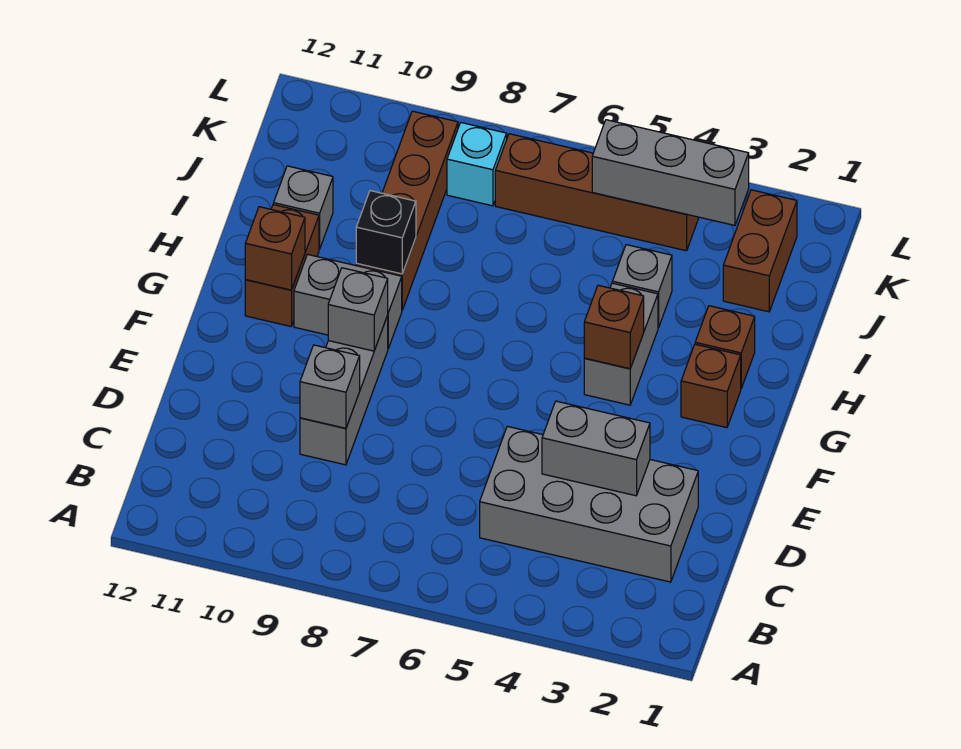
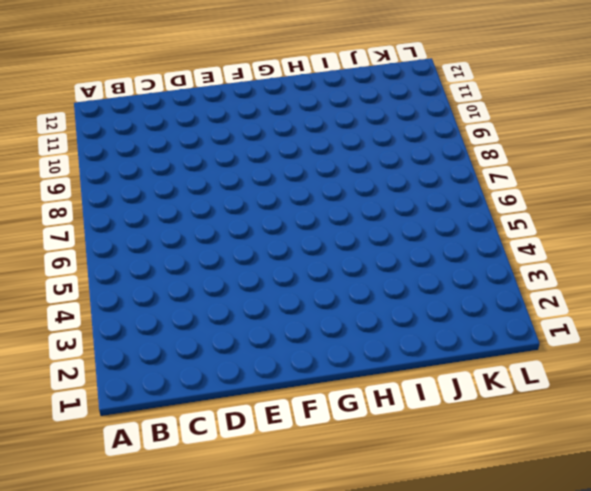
none -> grey brick C2:D5 level 1
none -> grey brick D9:F9 level 1
none -> brown brick G2 level 1

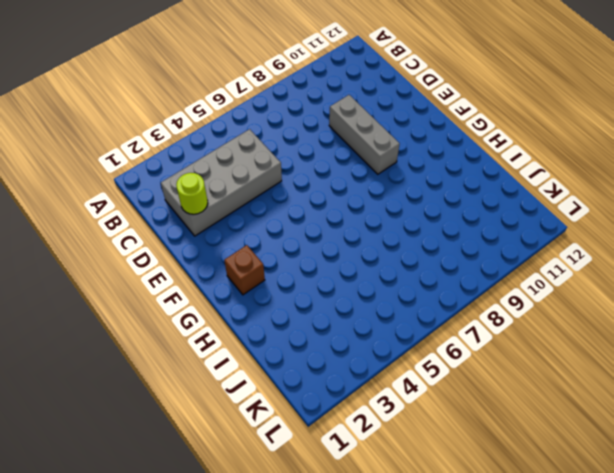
lime round brick D2 level 2 -> none
none -> grey brick G4:H4 level 1
none -> grey brick G9:G10 level 1
none -> brown brick G11:H11 level 1

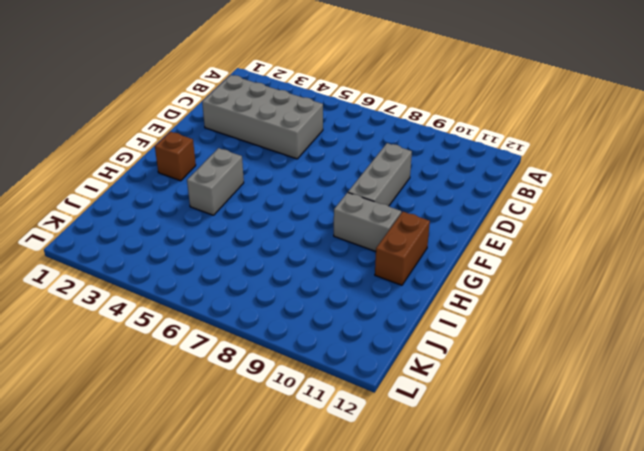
none -> brown brick H2 level 1
none -> brown brick H9:K9 level 1
none -> grey brick I4 level 1

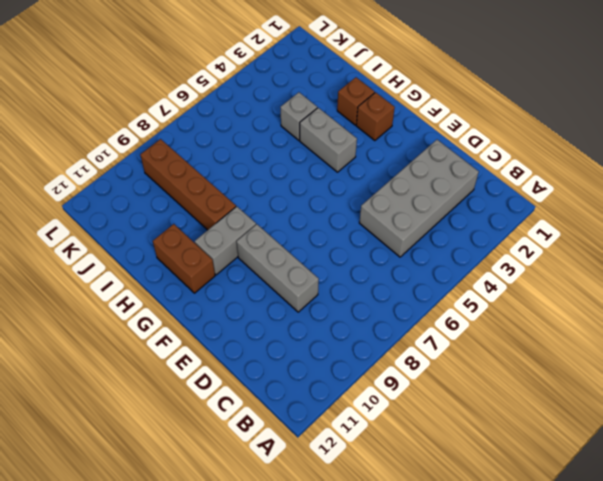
none -> grey brick I11 level 1
none -> brown brick J2:K2 level 1
none -> brown brick K4:K7 level 1

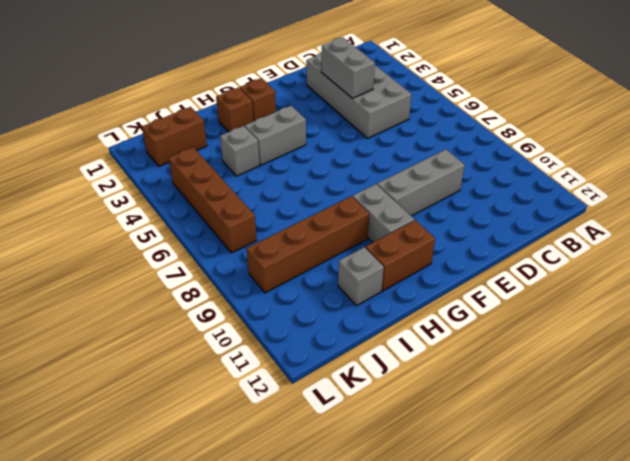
none -> cyan brick K8 level 1
none -> grey brick D9 level 2
none -> grey brick F9 level 2

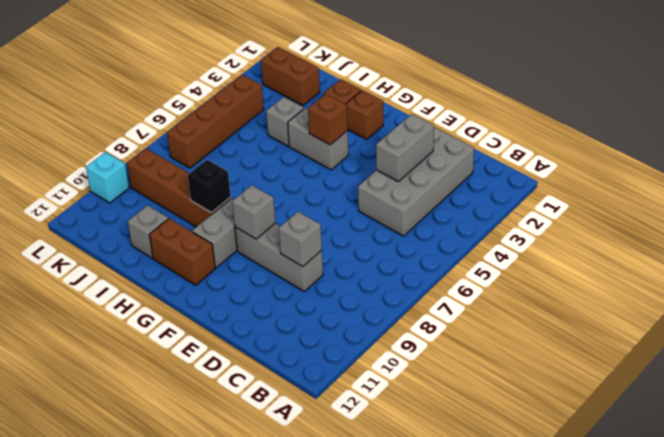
cyan brick L10 level 1 -> cyan brick K8 level 1
none -> brown brick G11 level 2
none -> grey brick K3:K5 level 2

